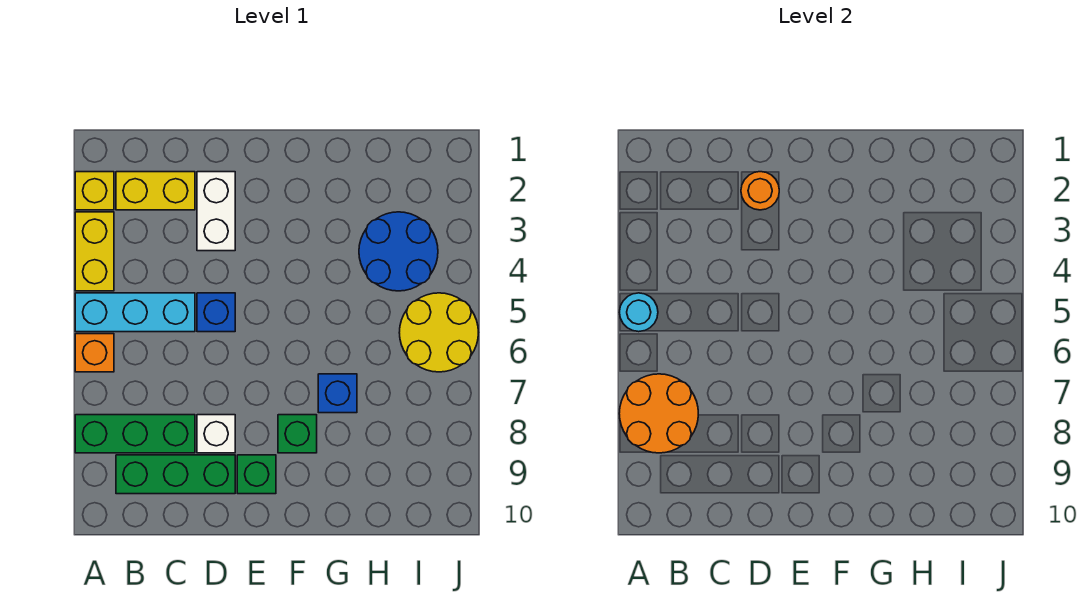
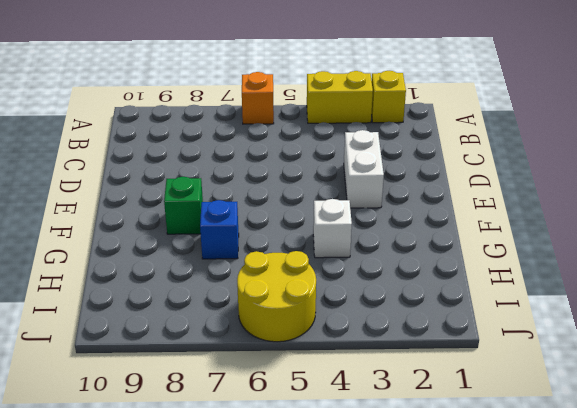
white brick D3:E3 level 1 -> white brick D2:D3 level 1
white brick G4 level 1 -> white brick D8 level 1
none -> cyan brick A5:C5 level 1
none -> green brick A8:C8 level 1
none -> yellow brick B2:C2 level 1

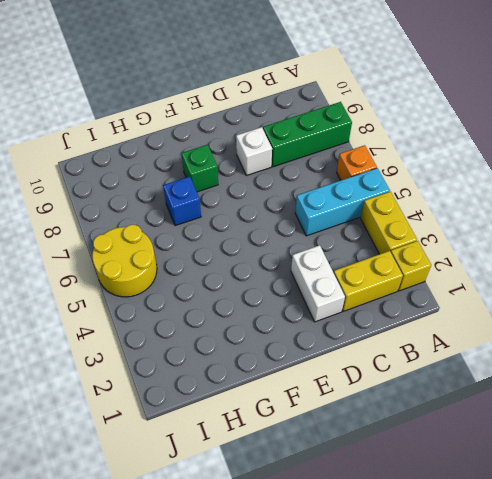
none -> green brick B9:D9 level 1
none -> blue brick D5 level 1
none -> green brick E9 level 1

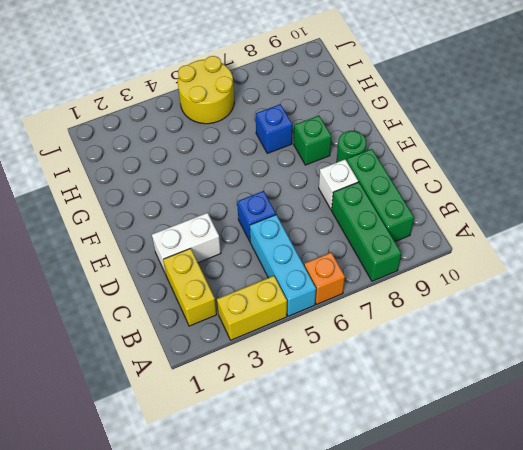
green round brick E9 level 1 -> green brick E9 level 1
none -> yellow brick A2 level 1
none -> blue round brick H3:I4 level 1
none -> cyan round brick A5 level 2

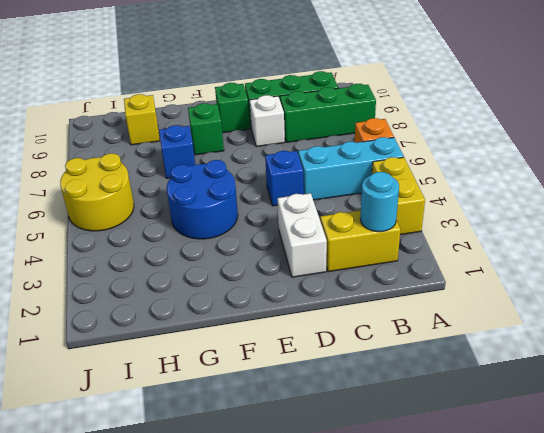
cyan round brick B2 level 2 -> cyan round brick A5 level 2
blue round brick F4:G5 level 1 -> blue round brick H3:I4 level 1
yellow brick H9 level 1 -> yellow brick A2 level 1
none -> orange round brick A7:B8 level 2
none -> orange round brick D2 level 2

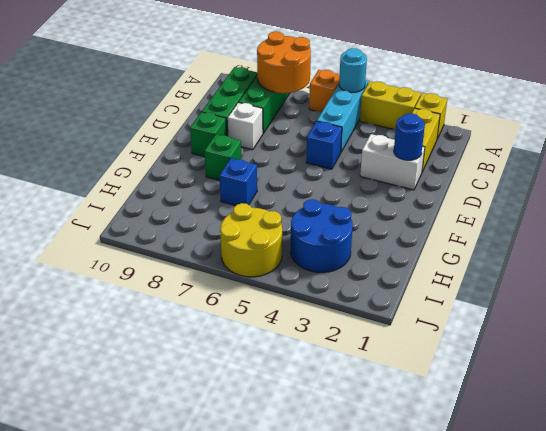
blue round brick D2 level 2 -> orange round brick D2 level 2

